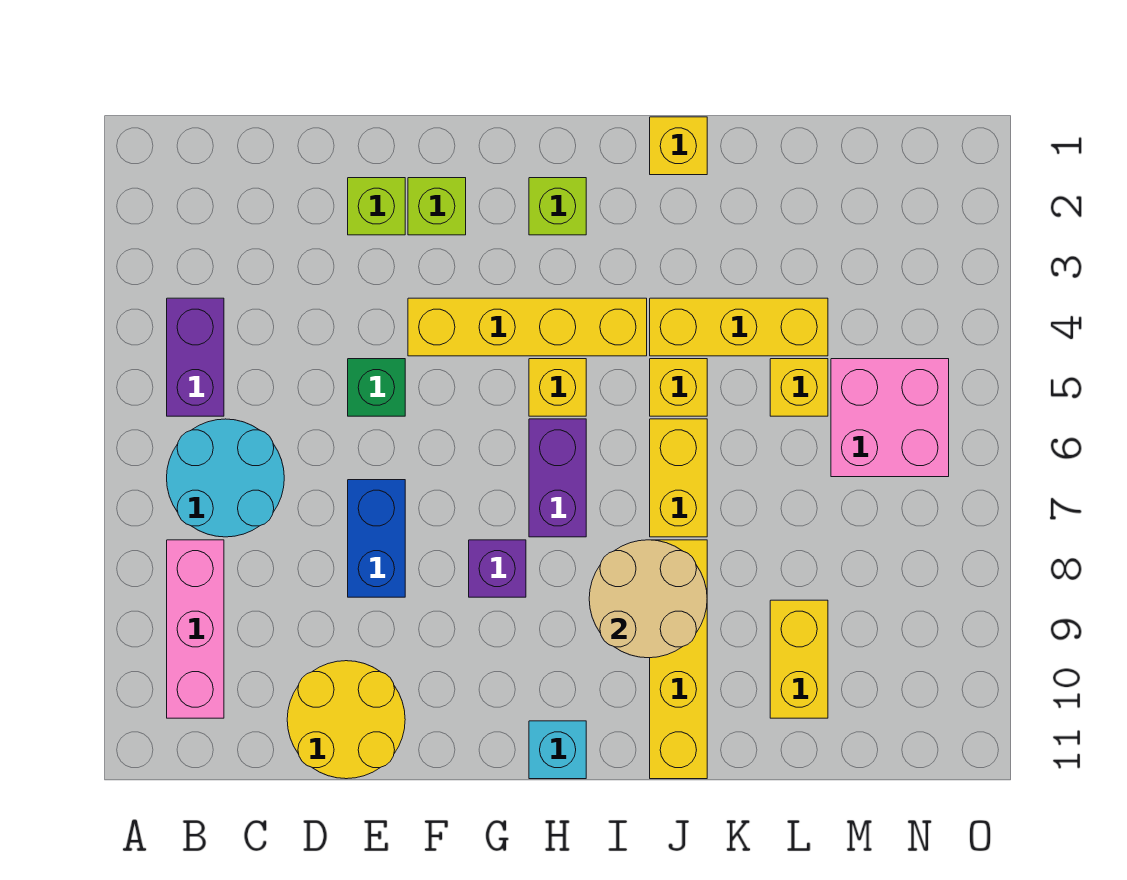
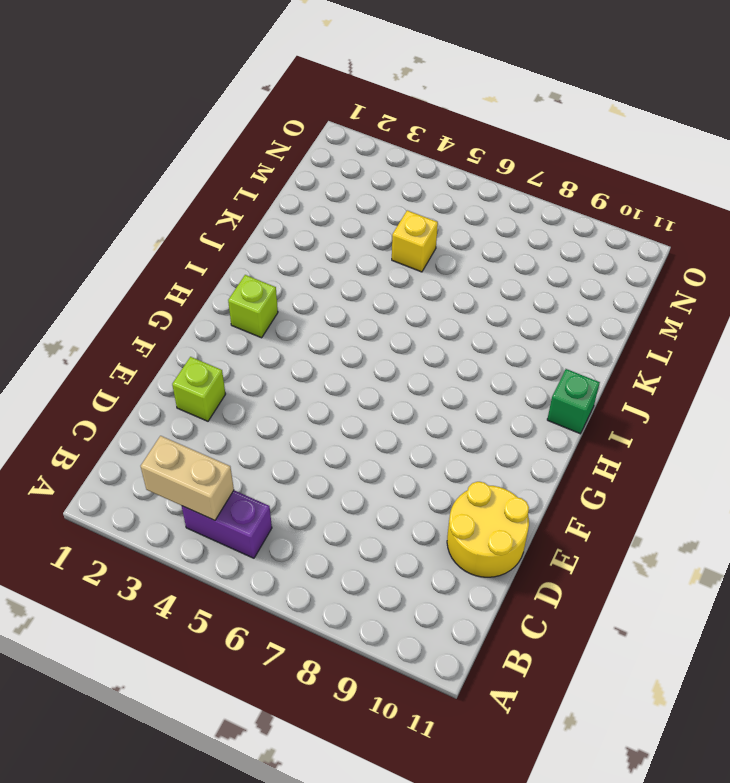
tan brick B3:B4 level 2 -> none
green brick I11 level 1 -> green brick E5 level 1
none -> cyan round brick B6:C7 level 1
none -> pink brick B8:B10 level 1
none -> blue brick E7:E8 level 1

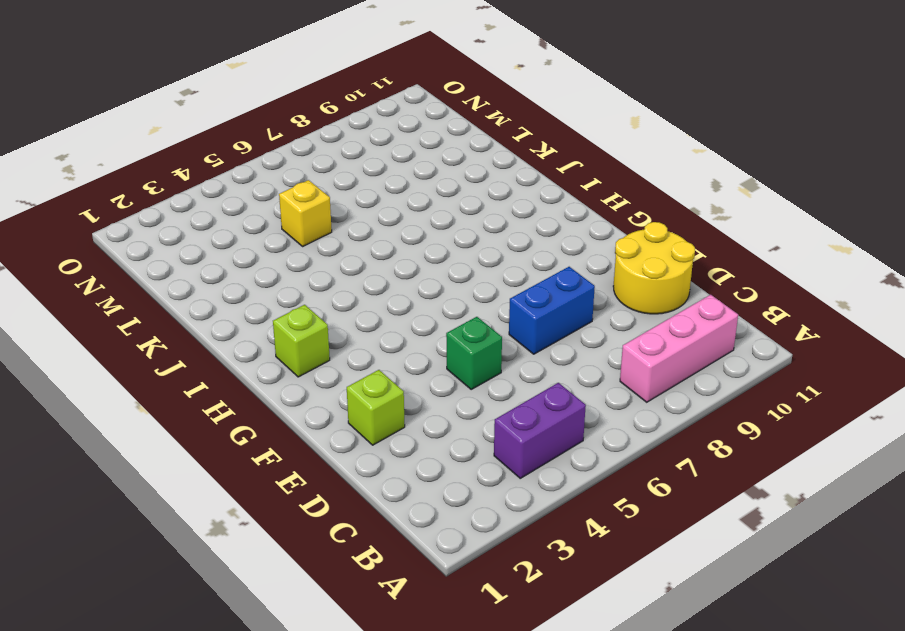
none -> cyan round brick B6:C7 level 1
none -> lime brick F2 level 1
none -> yellow brick F4:I4 level 1

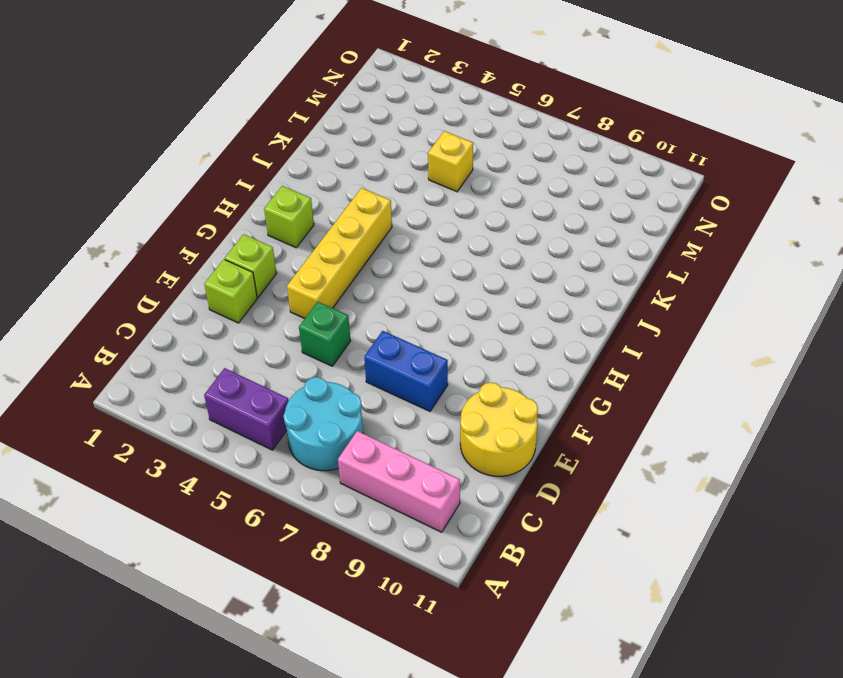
none -> purple brick G8 level 1
none -> yellow brick H5 level 1
none -> purple brick H6:H7 level 1

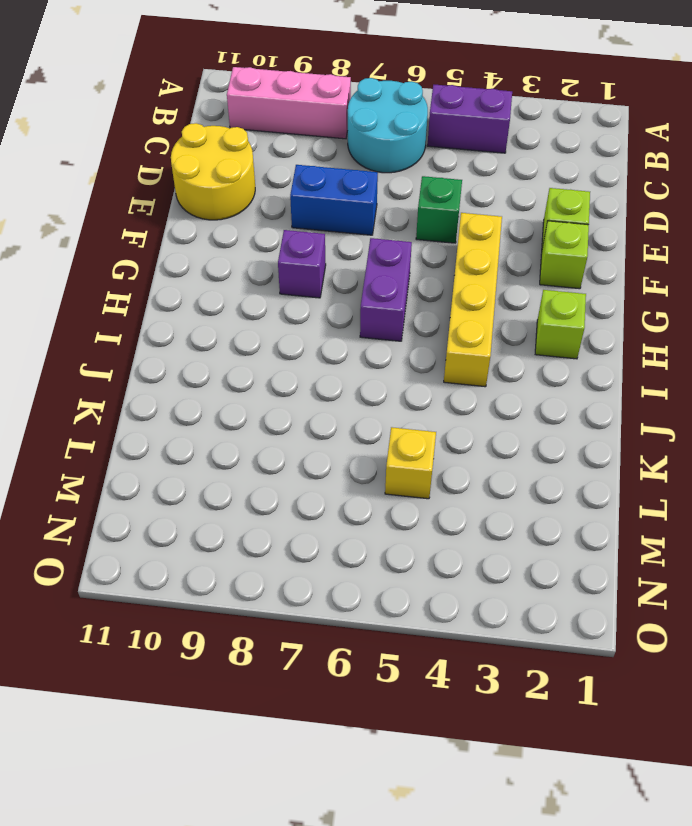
purple brick G6:H6 level 1 -> purple brick H6:H7 level 1
none -> yellow brick H5 level 1
none -> cyan brick H11 level 1
none -> yellow brick J1 level 1

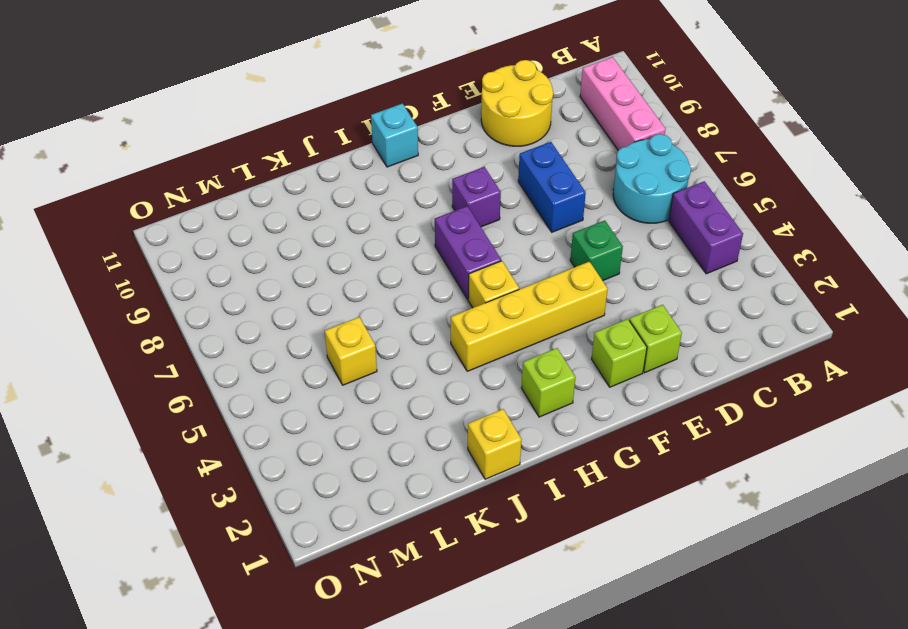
none -> yellow brick J4:L4 level 1
none -> yellow brick J5 level 1
none -> yellow brick J6:J7 level 1

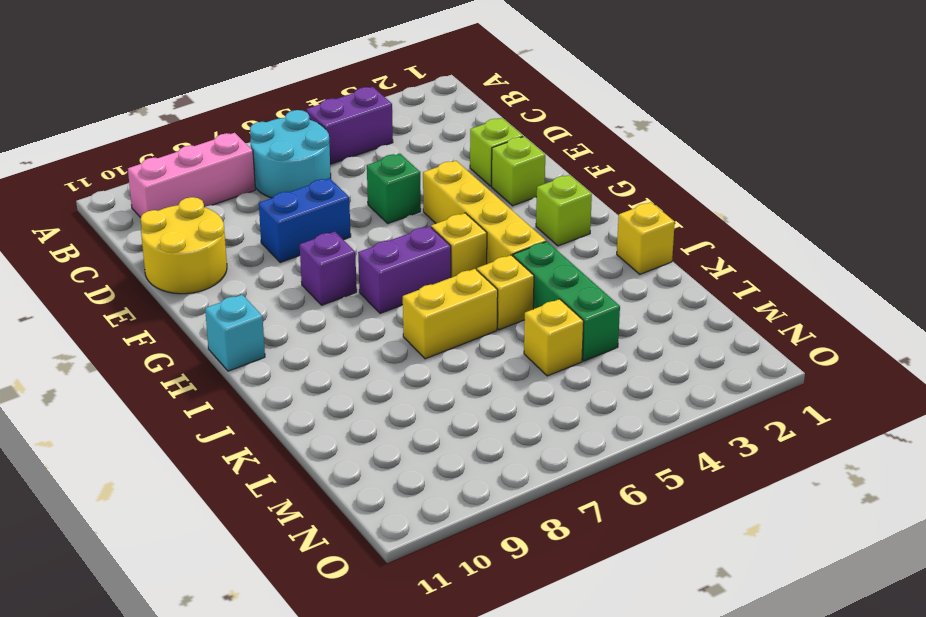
green brick J4:L4 level 1 -> yellow brick J4:L4 level 1
none -> yellow brick J8:J11 level 1
none -> yellow brick L9:L10 level 1
none -> pink brick M5:N6 level 1

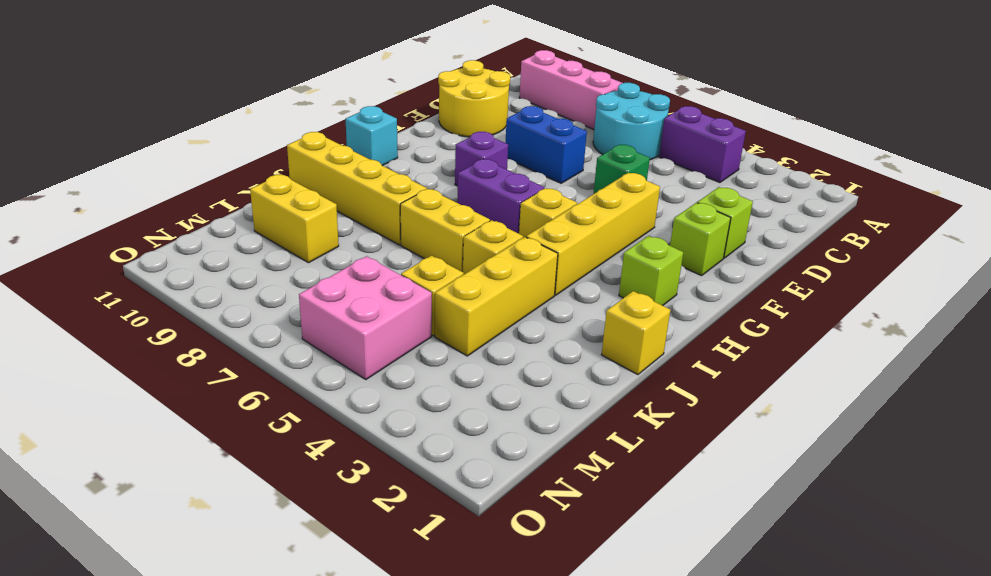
none -> tan round brick I8:J9 level 2

